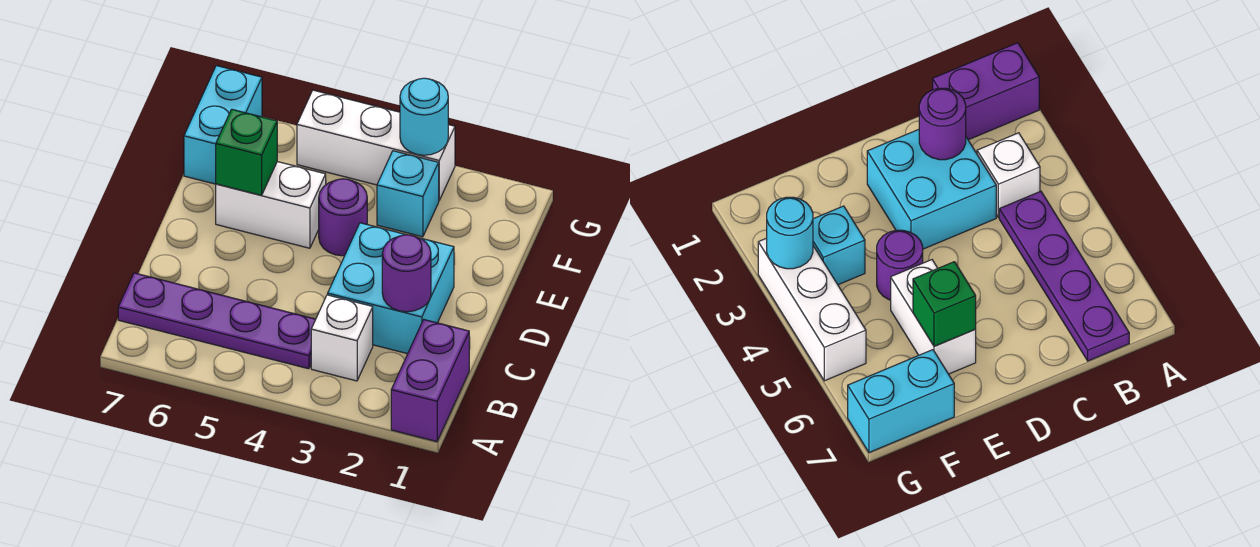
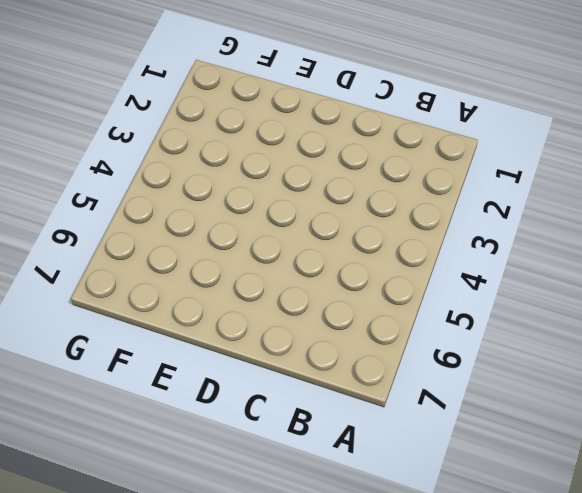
none -> purple brick A1:B1 level 1
none -> white brick B3 level 1
none -> purple plate B4:B7 level 1

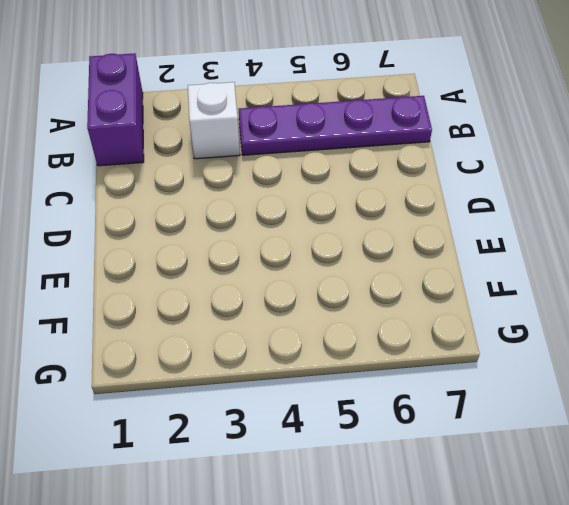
none -> cyan brick C2:D3 level 1
none -> purple round brick E4 level 1
none -> white brick E5:E6 level 1

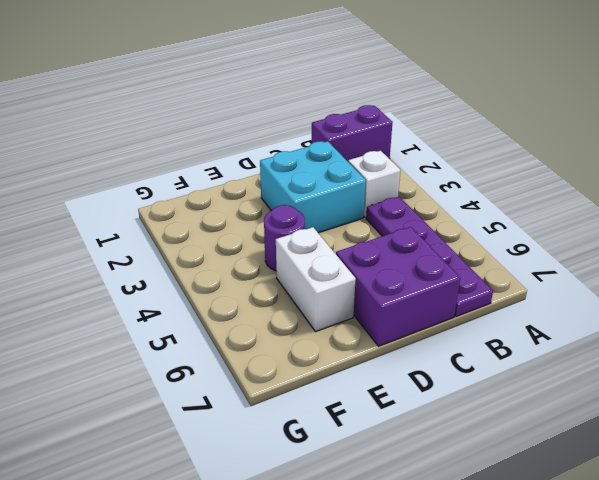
purple brick C6:D7 level 1 -> none
none -> cyan brick F3 level 1
none -> cyan brick F7:G7 level 1
none -> white brick G3:G5 level 1

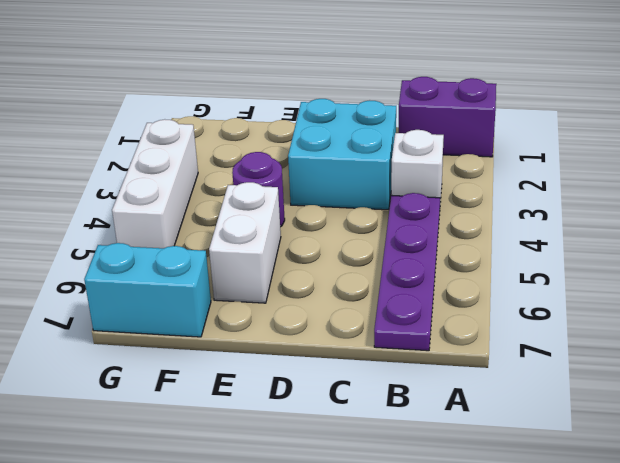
none -> cyan brick F3 level 1
none -> purple round brick C2 level 2
none -> green brick E6 level 2

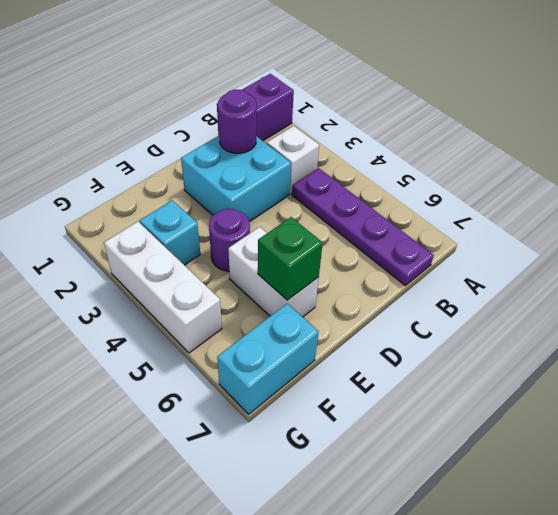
none -> cyan round brick G3 level 2

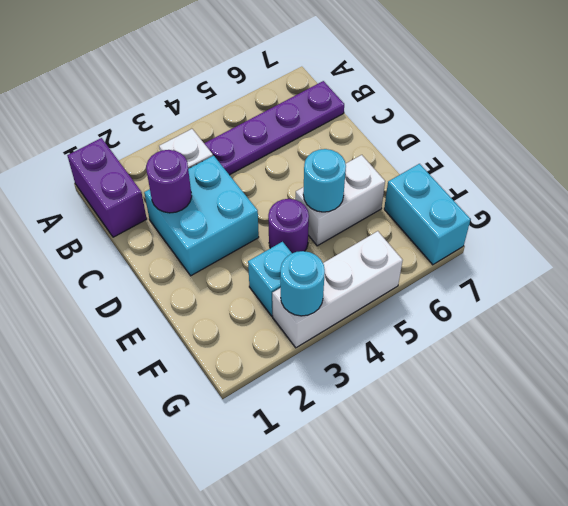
cyan round brick E5 level 2 -> none
none -> green brick E6 level 2

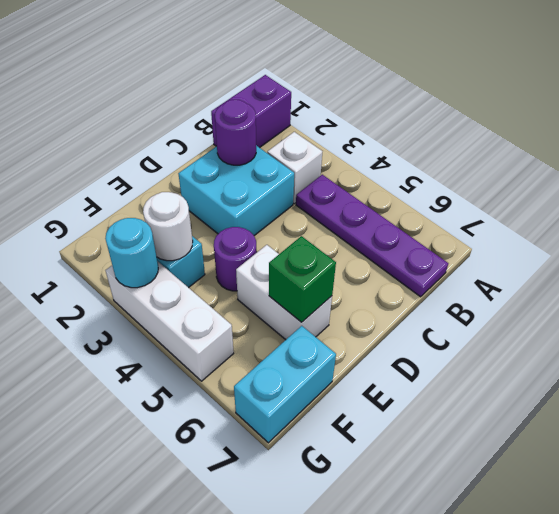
white round brick F3 level 2 -> none

